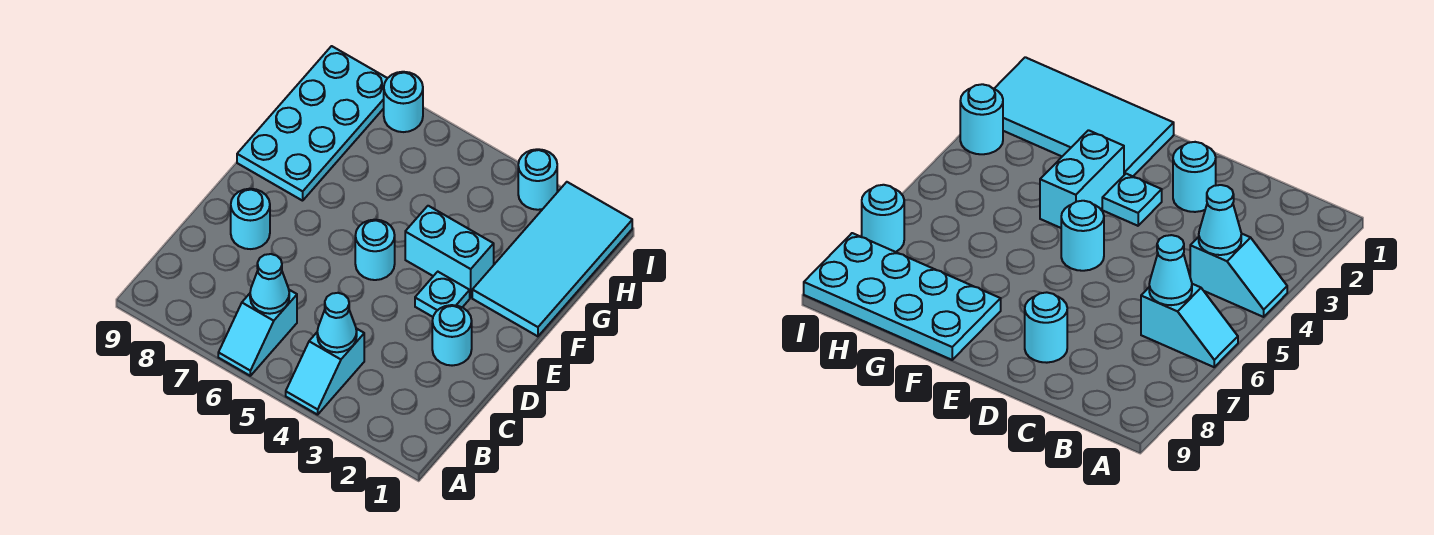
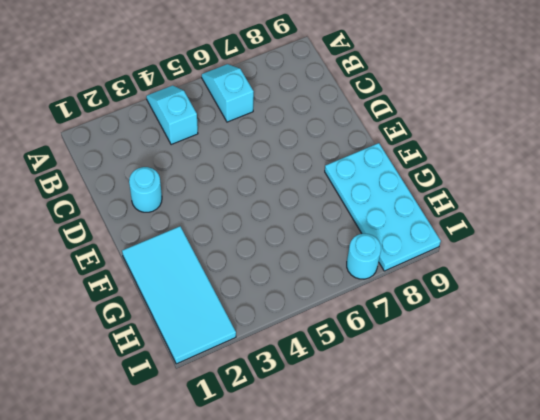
none -> cyan round brick D8 level 1
none -> cyan plate E3 level 1
none -> cyan round brick E5 level 1

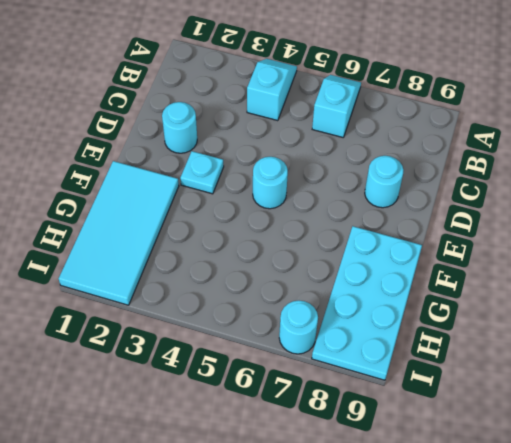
none -> cyan brick F3:F4 level 1
none -> cyan round brick I3 level 1
none -> cyan cone B4 level 2

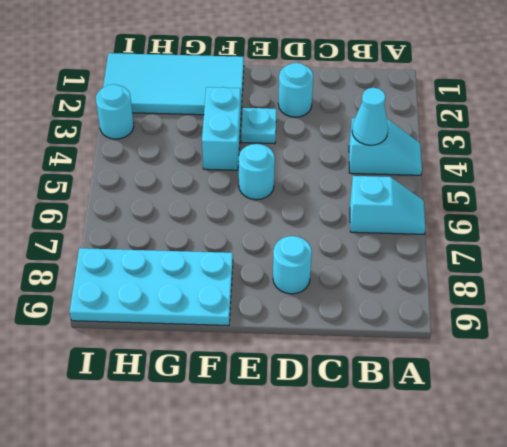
none -> cyan round brick I7 level 1
none -> cyan cone B6 level 2

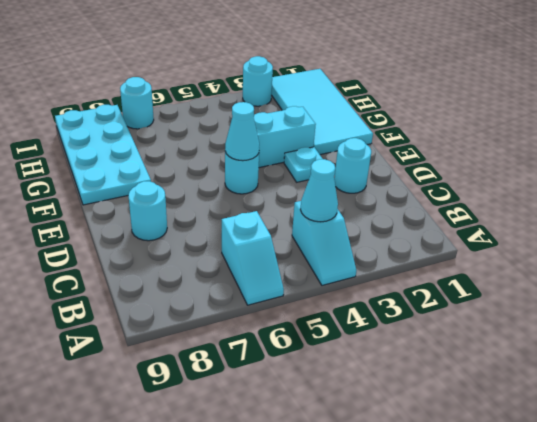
cyan cone E5 level 2 -> cyan cone B6 level 2

